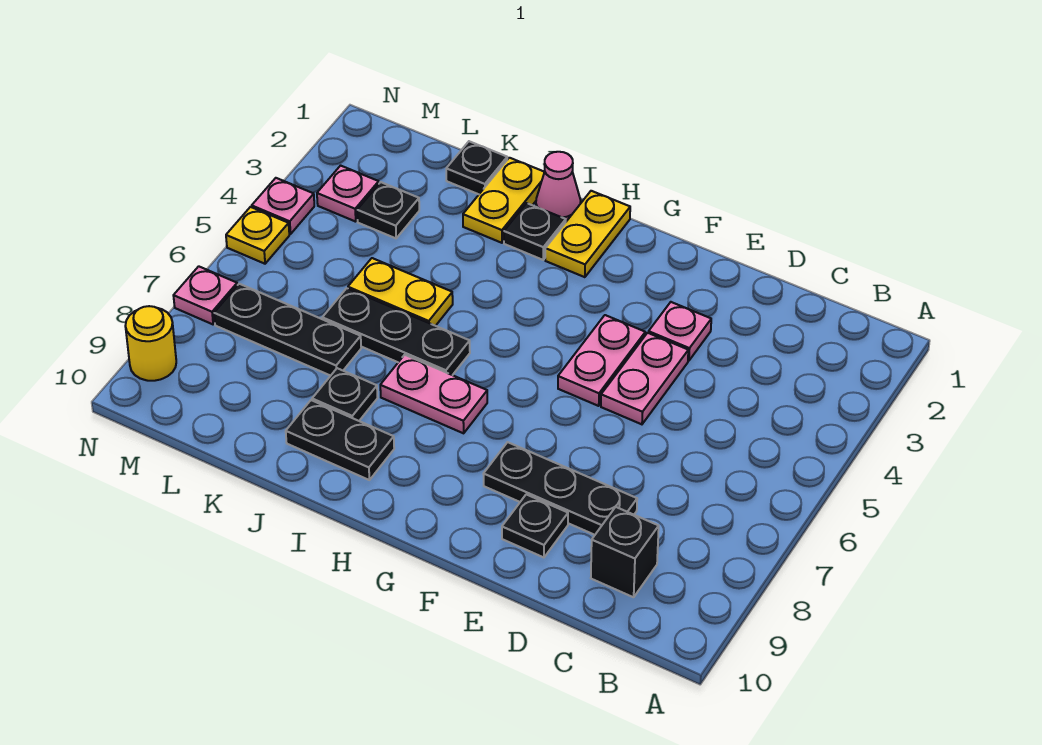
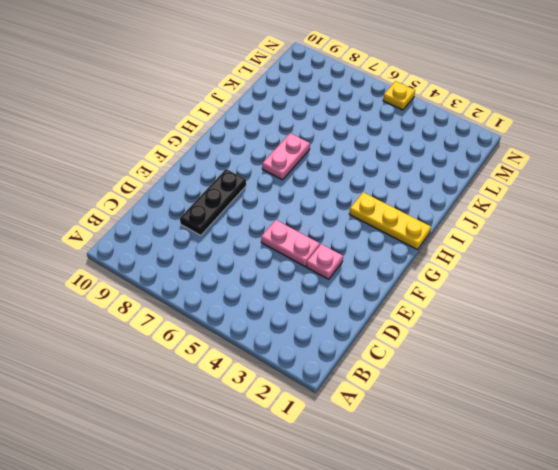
yellow plate H1:H3 level 1 -> yellow plate H1:H2 level 1
none -> black brick C9 level 1
none -> black plate E9 level 1
none -> pink plate F4:F5 level 1

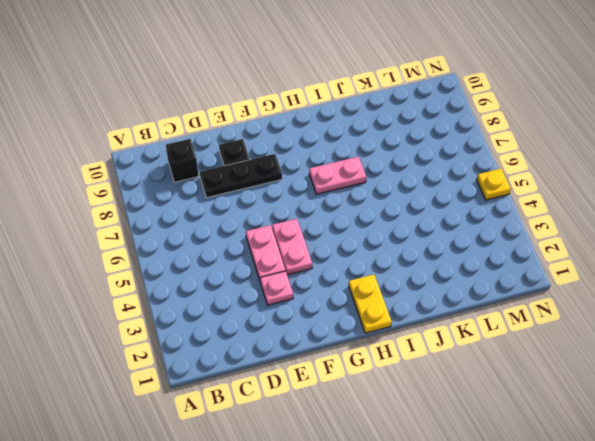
none -> pink cone I1 level 1
none -> black plate I2 level 1
none -> black plate I6:K6 level 1

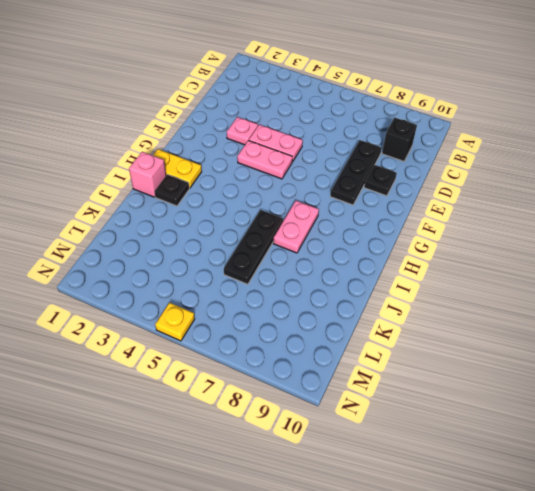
pink brick I1 level 1 -> pink cone I1 level 1
none -> black plate I9:J9 level 1
none -> yellow plate J1:J2 level 1
none -> yellow plate J5:K5 level 1

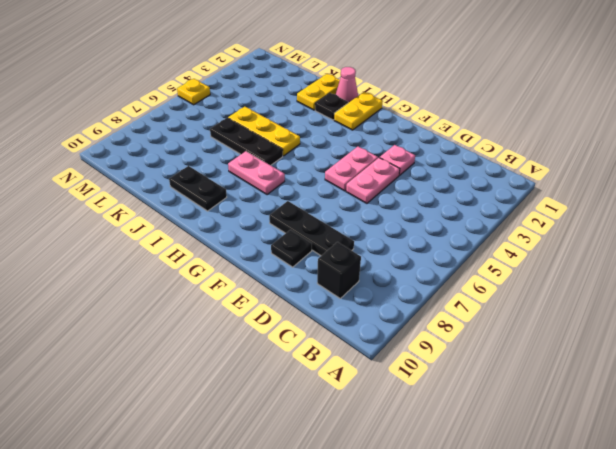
yellow plate I5:K5 level 1 -> yellow plate J5:K5 level 1
none -> black plate J8 level 1
none -> black plate K1 level 1
none -> black plate K7:M7 level 1

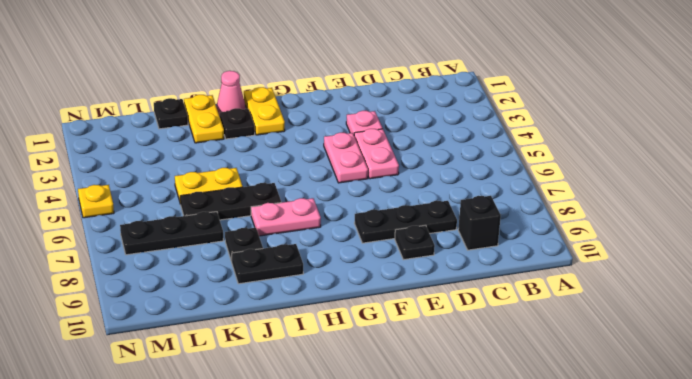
none -> black plate L3 level 1
none -> pink plate M3 level 1
none -> pink plate N4 level 1

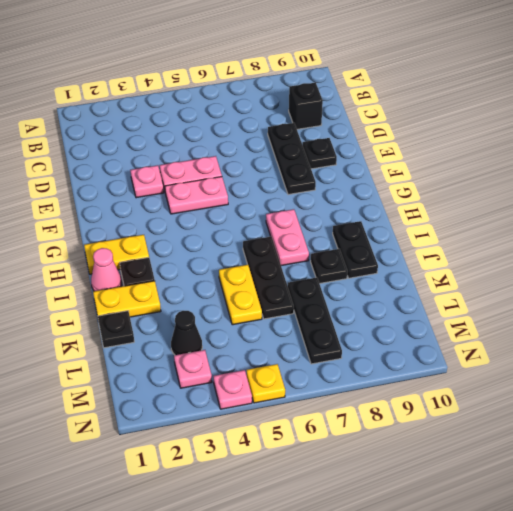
black cone L3 level 1 -> black plate L3 level 1
none -> pink plate N7 level 1
none -> yellow round brick N9 level 1

